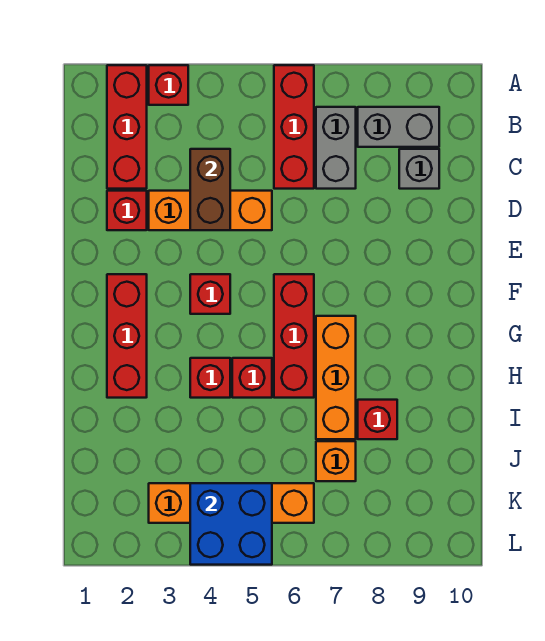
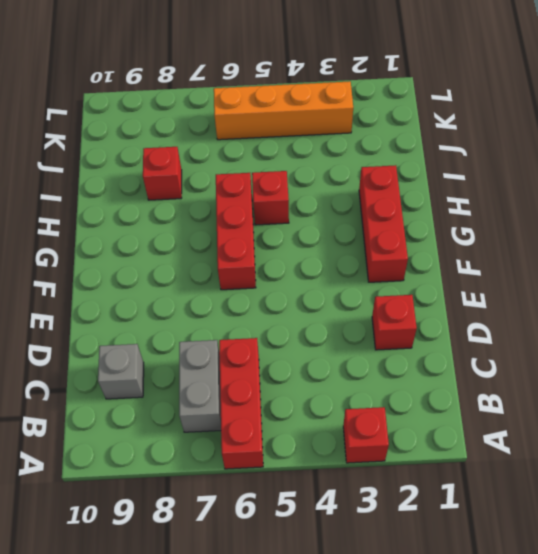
none -> red brick A2:C2 level 1
none -> grey brick B8:B9 level 1
none -> orange brick D3:D5 level 1

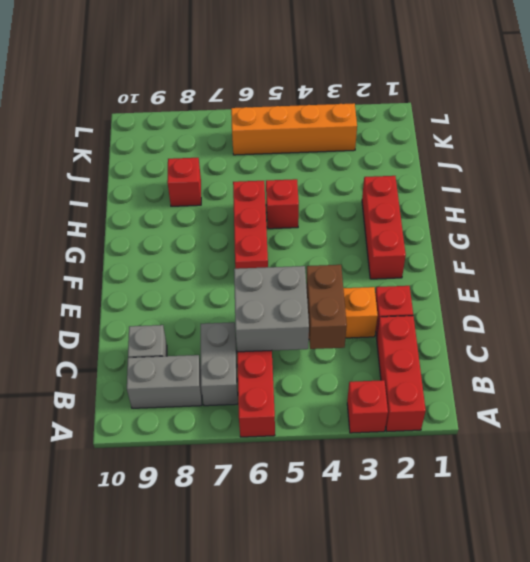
grey brick C5:D6 level 2 -> none
none -> red brick F4 level 1
none -> orange brick G7:I7 level 1
none -> red brick H4 level 1

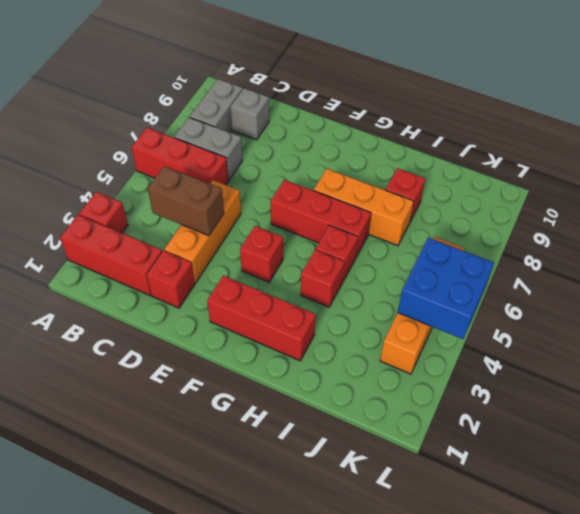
none -> orange brick J7 level 1

